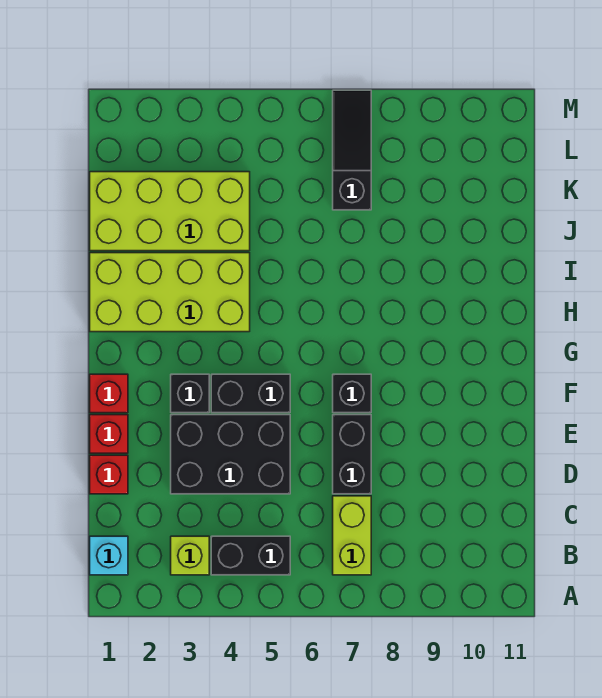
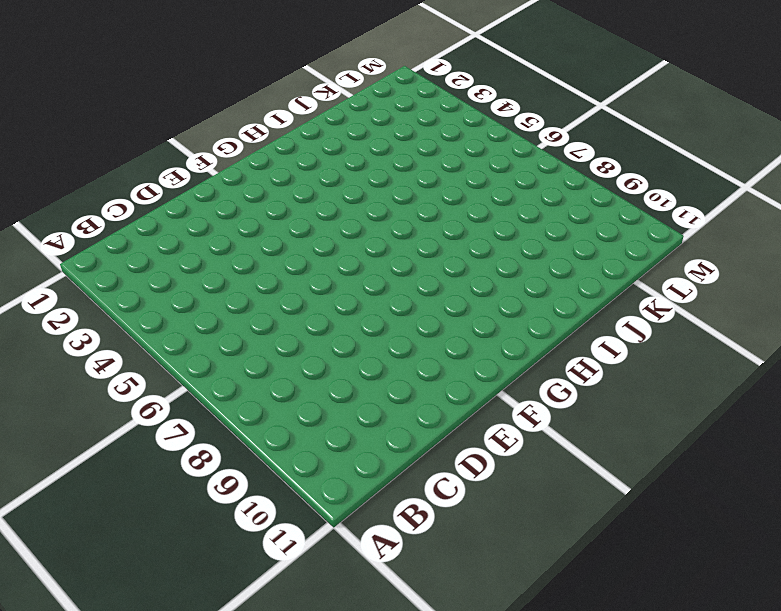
none -> cyan brick B1 level 1
none -> lime brick B3 level 1
none -> black brick B4:B5 level 1

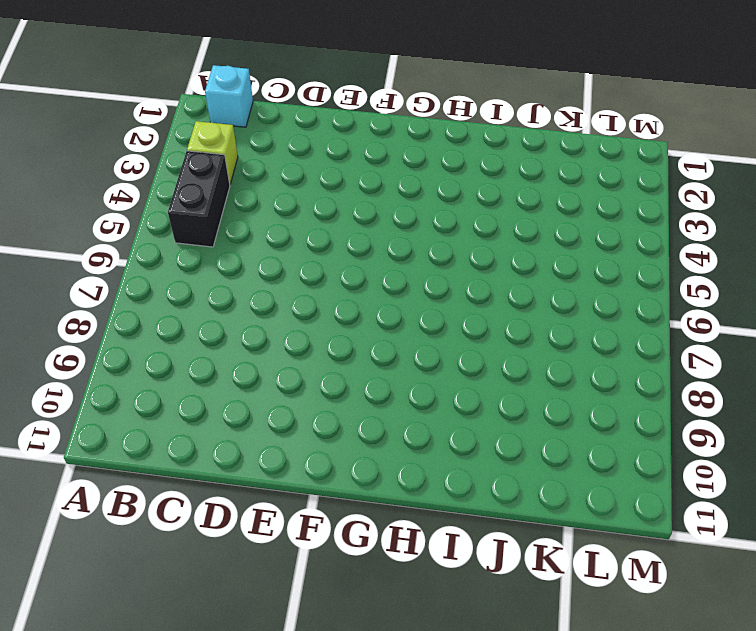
none -> lime brick B7:C7 level 1
none -> red brick D1 level 1
none -> black brick D3:E5 level 1

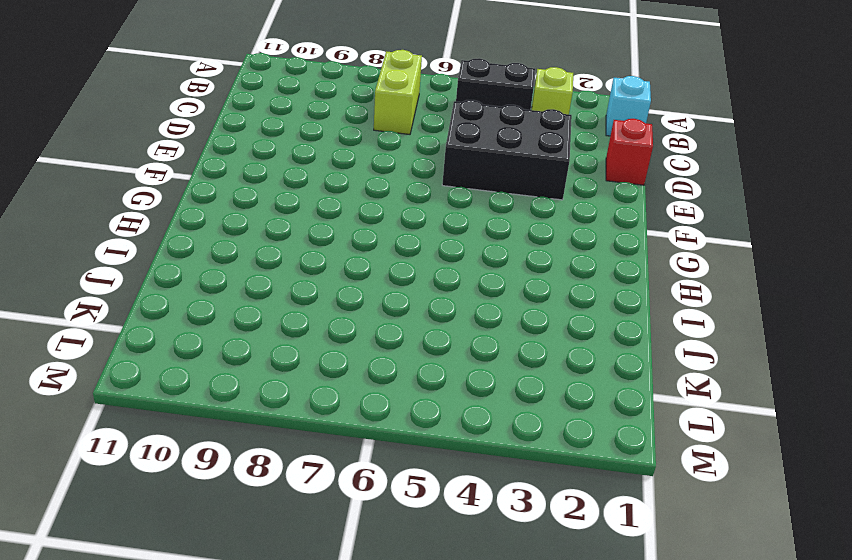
none -> black brick D7:E7 level 1
none -> red brick E1 level 1
none -> red brick F1 level 1

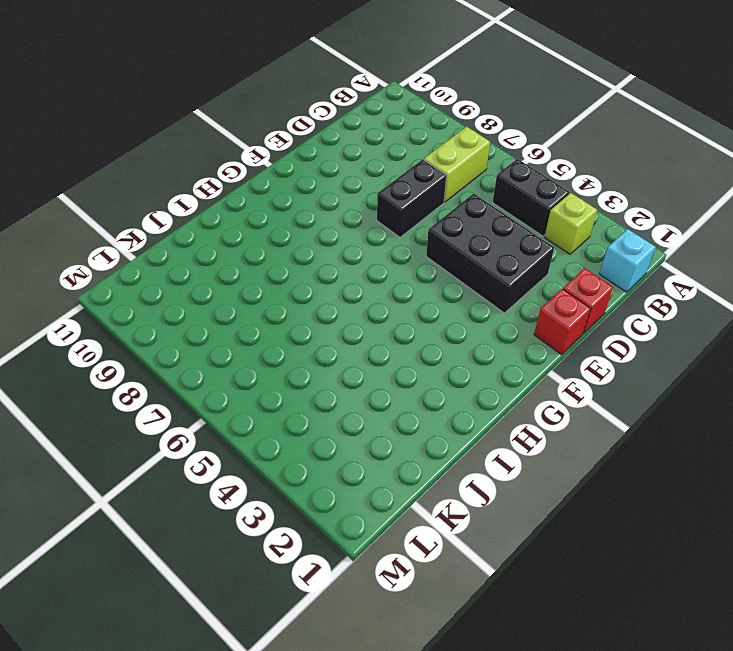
none -> red brick F1 level 1
none -> black brick F3 level 1
none -> black brick F4:F5 level 1

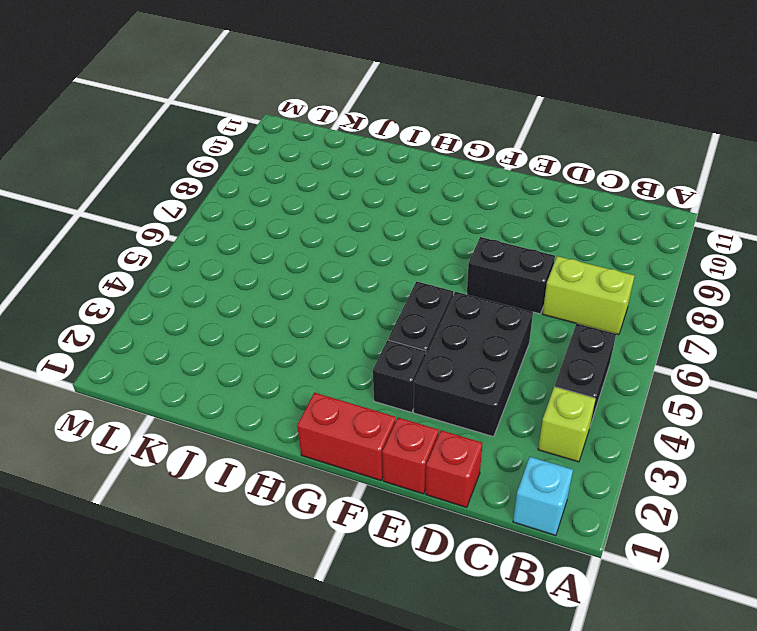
red brick F1:G1 level 1 -> red brick F1 level 1
none -> black brick F7 level 1
none -> lime brick H1:I4 level 1
none -> lime brick J1:K4 level 1

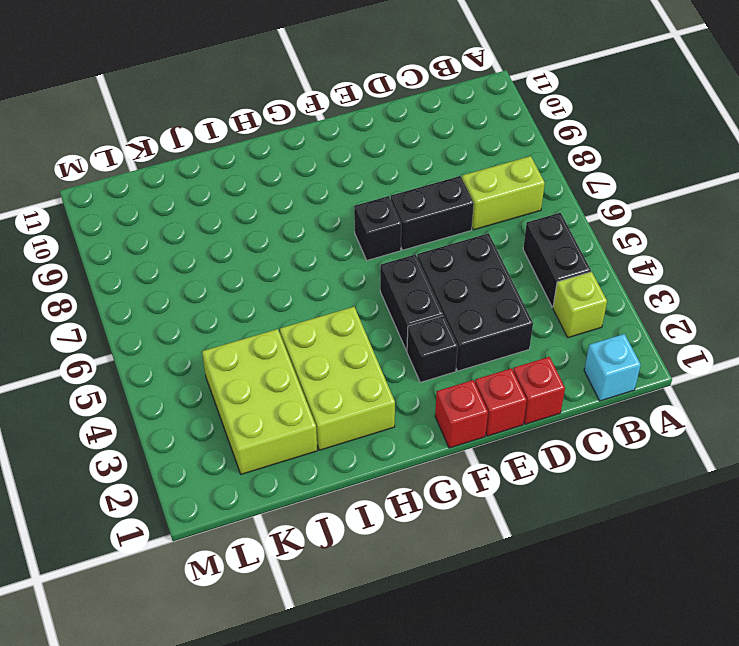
lime brick H2:I4 level 1 -> lime brick H1:I4 level 1
lime brick J2:K4 level 1 -> lime brick J1:K4 level 1
none -> black slope K7:M7 level 1 top K

